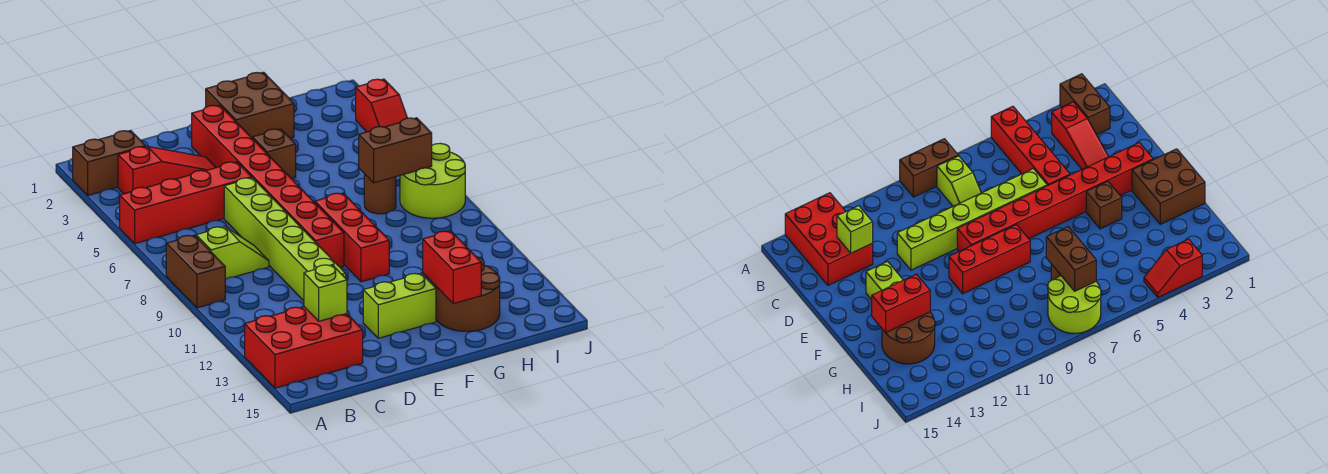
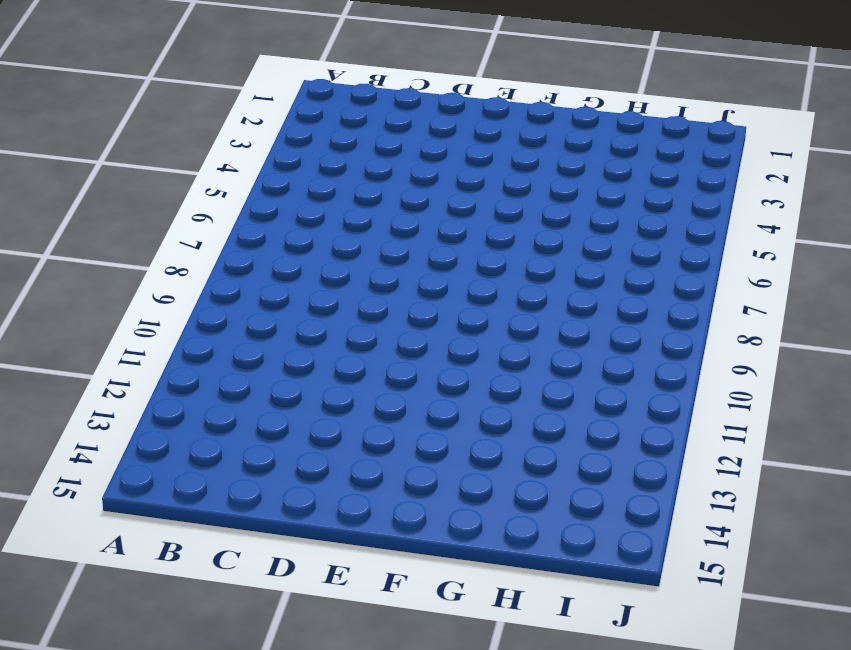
none -> brown brick A2:B2 level 1
none -> red brick A5:D5 level 1
none -> brown brick A8:A9 level 1

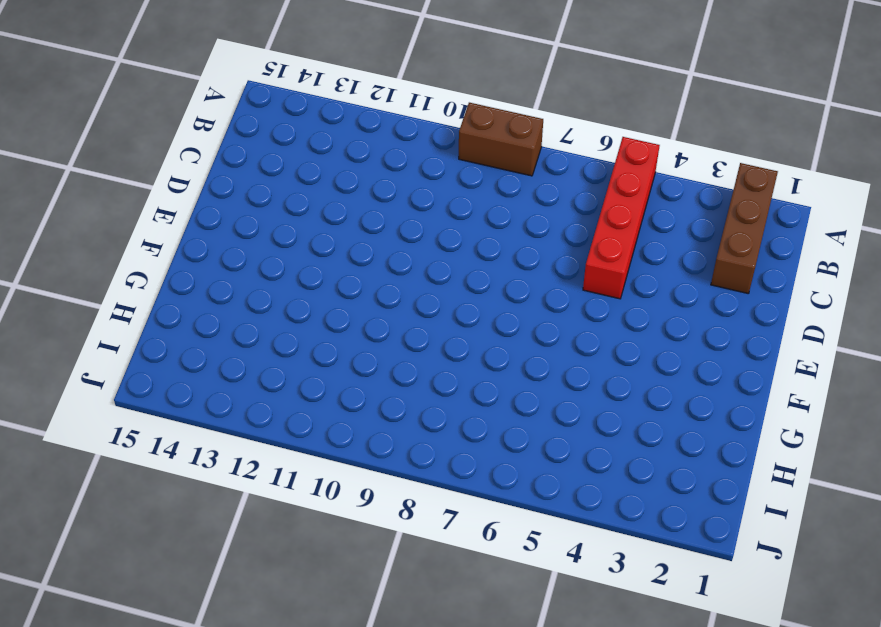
brown brick A2:C2 level 1 -> brown brick A2:B2 level 1
none -> red brick A13:C14 level 1
none -> red slope B3:D3 level 1 top B
none -> lime slope B8:C8 level 1 top B

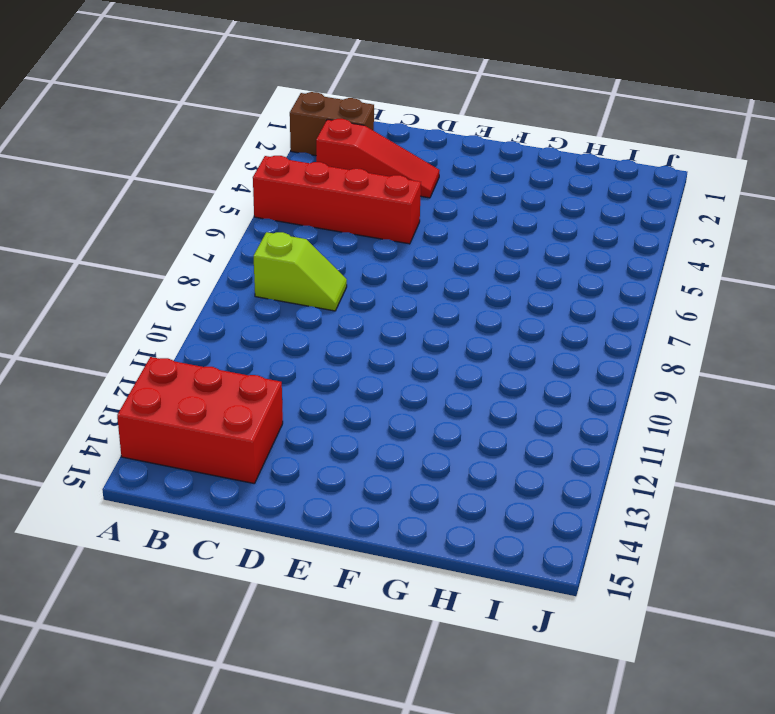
none -> brown brick A8:A9 level 1
none -> lime brick D6:D11 level 1
none -> red brick E2:E9 level 1

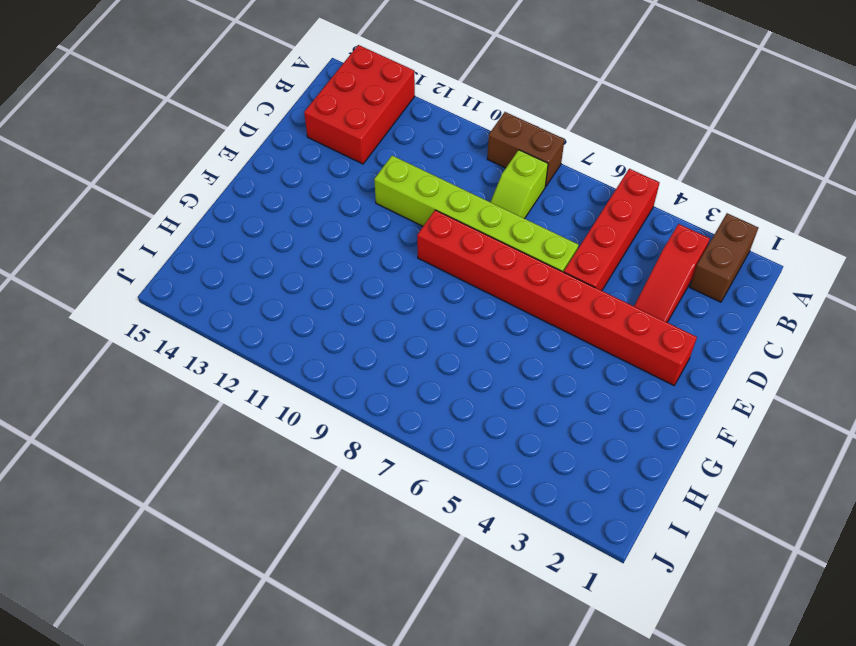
none -> lime brick E13:F13 level 1
none -> brown brick F1:G2 level 1
none -> brown brick F4 level 1

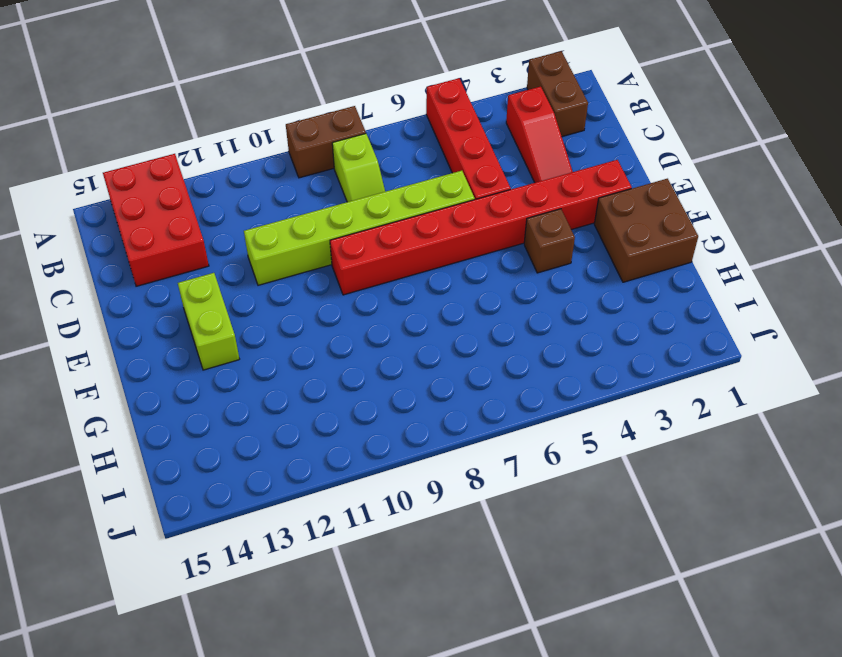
none -> red brick F8:F10 level 1
none -> brown round brick G13:H14 level 1
none -> brown round brick H7 level 1

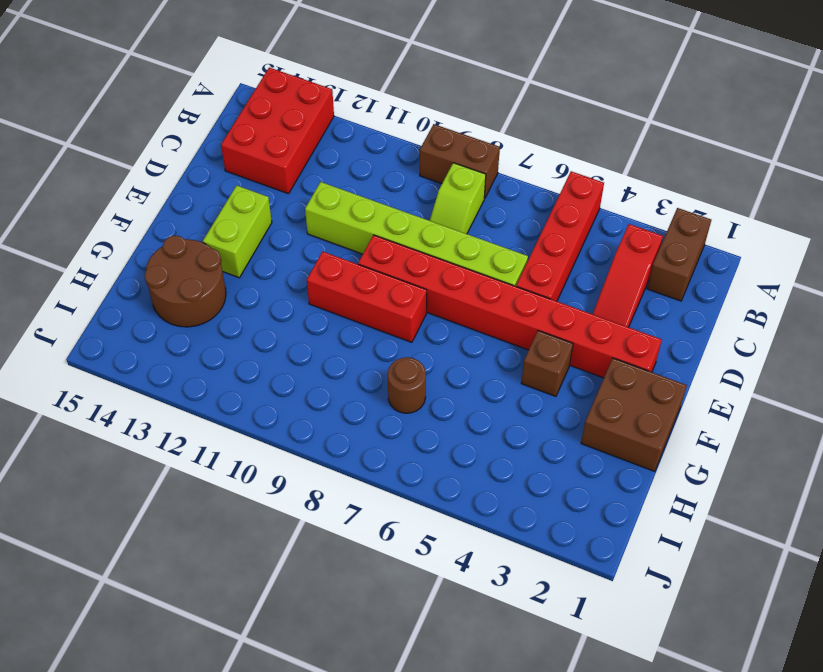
none -> lime round brick I7:J8 level 1
none -> red slope J3:J4 level 1 top 3
none -> lime brick C13 level 2

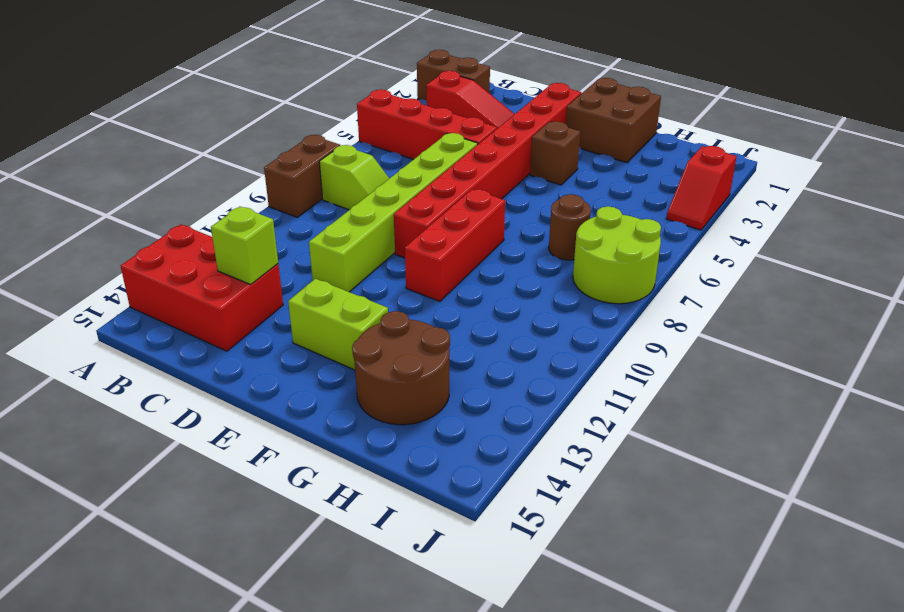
none -> red brick G13:G14 level 2
none -> brown brick H7:I7 level 2

